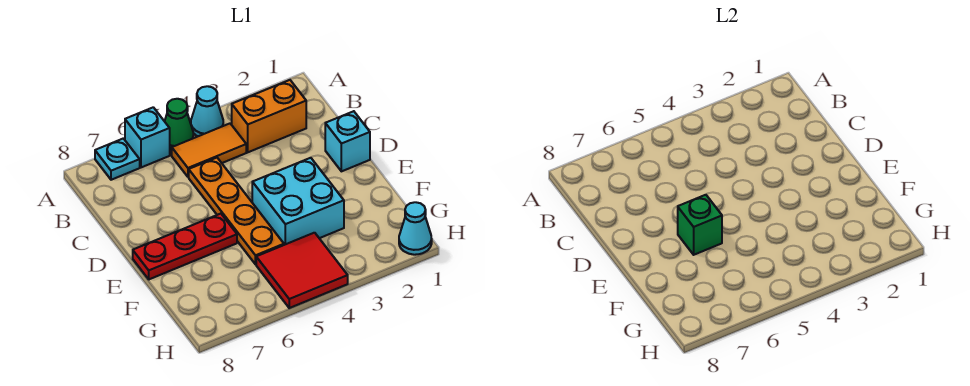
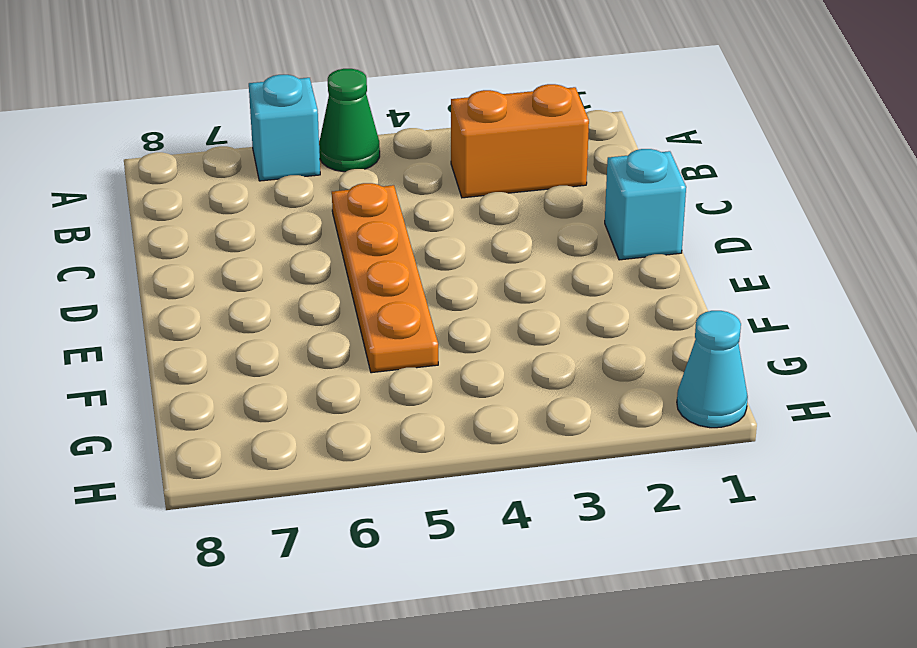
none -> cyan cone A4 level 1
none -> cyan plate A7 level 1
none -> orange tile B4:B5 level 1

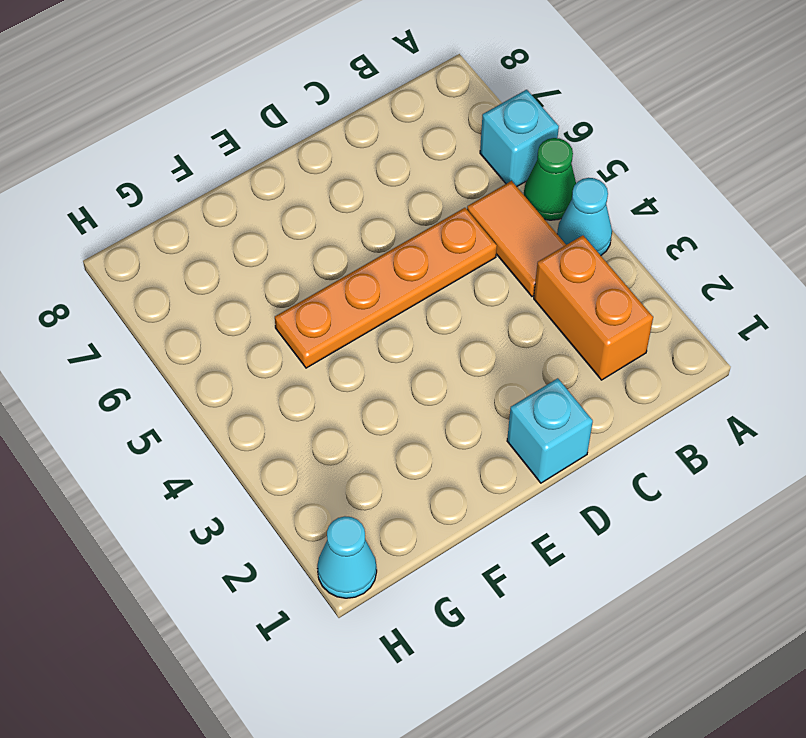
none -> cyan plate A7 level 1
none -> cyan brick E3:F4 level 1
none -> red plate E6:E8 level 1

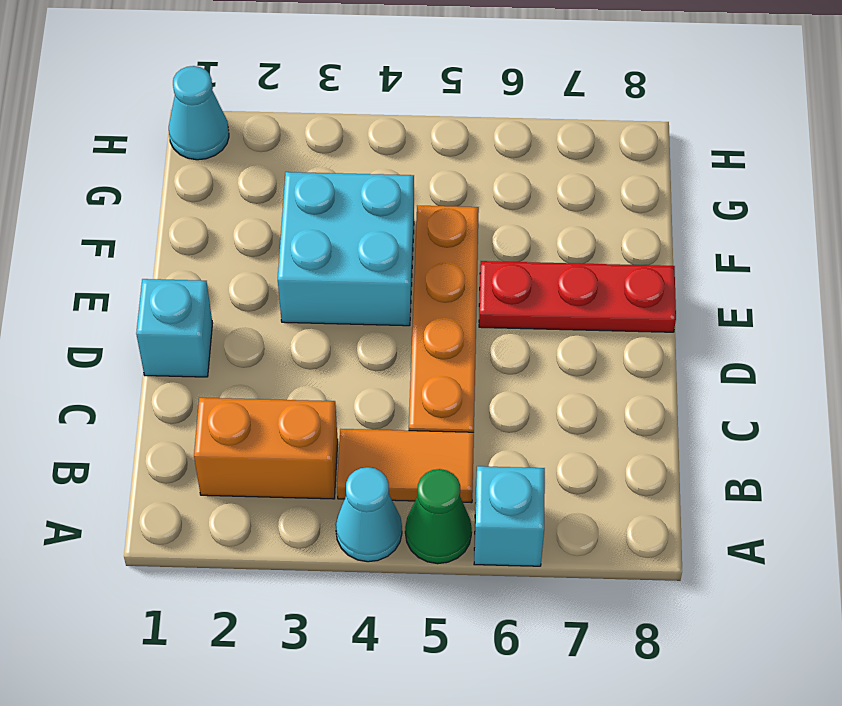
none -> cyan plate A7 level 1
none -> red tile G4:H5 level 1
none -> green brick E6 level 2

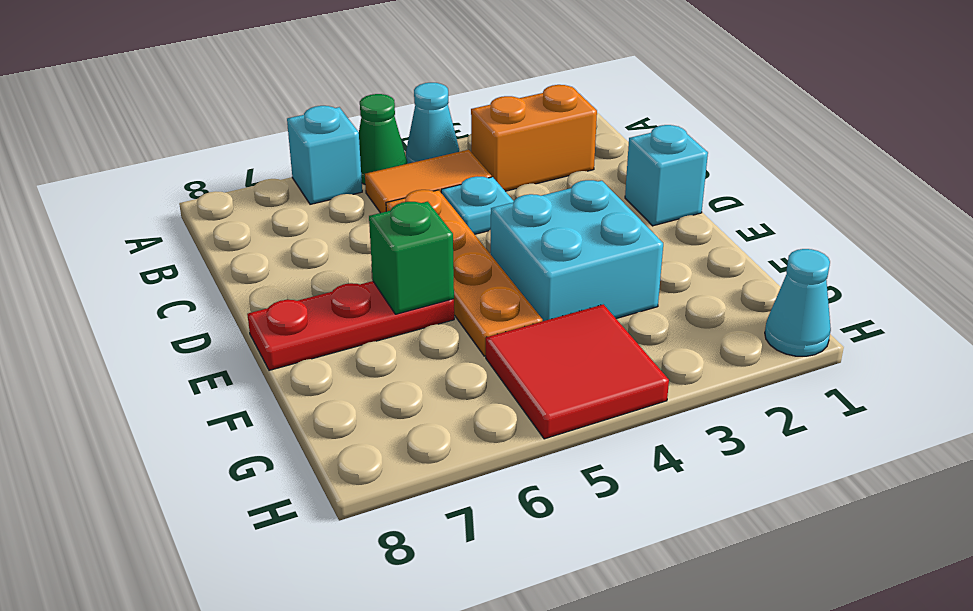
cyan plate C4 level 1 -> cyan plate A7 level 1

